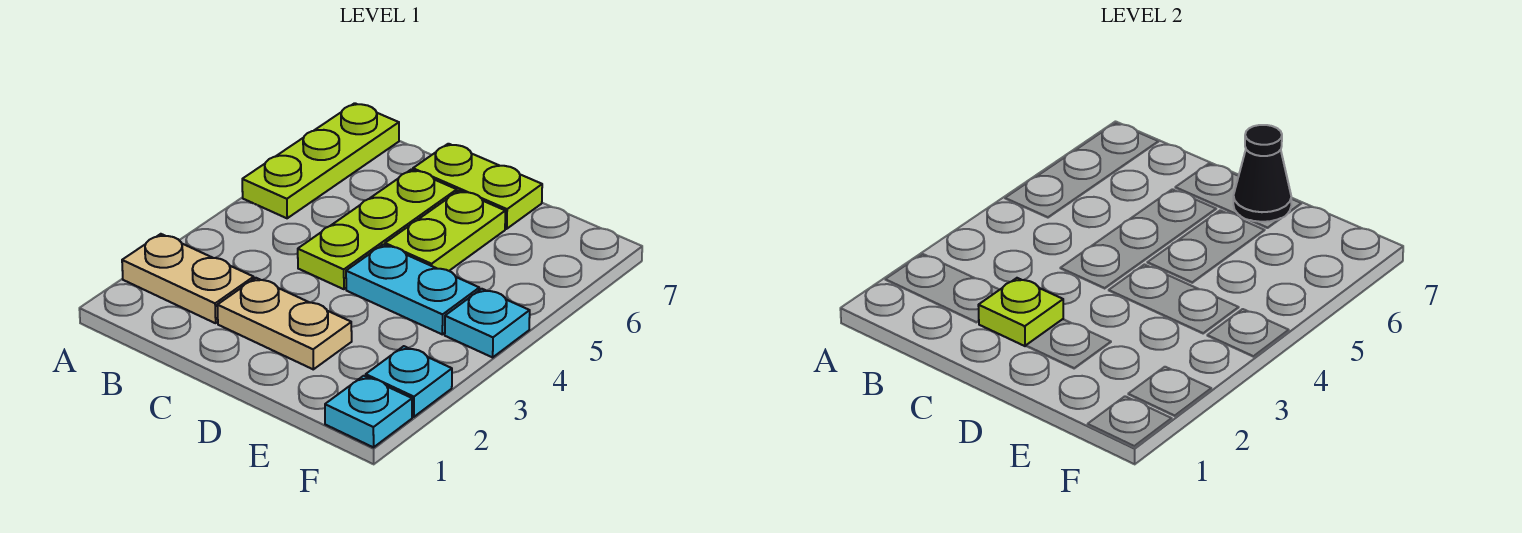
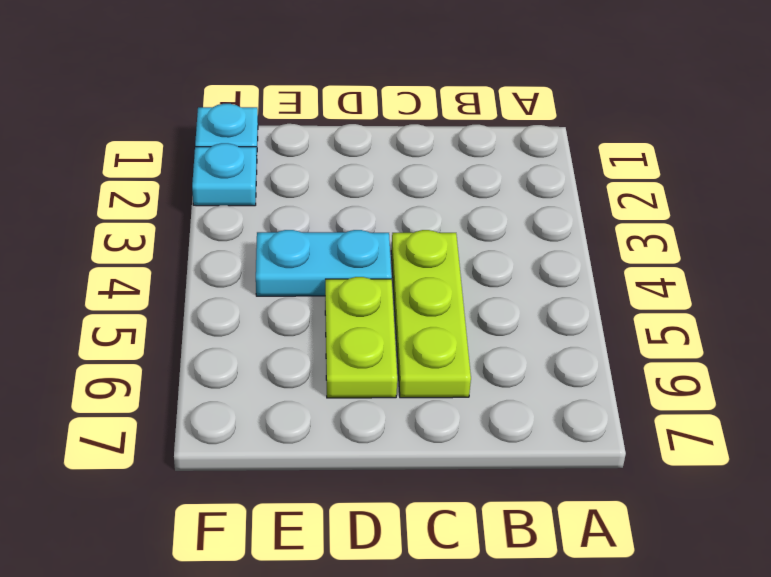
none -> tan plate A2:B2 level 1
none -> lime plate A5:A7 level 1
none -> tan plate C2:D2 level 1

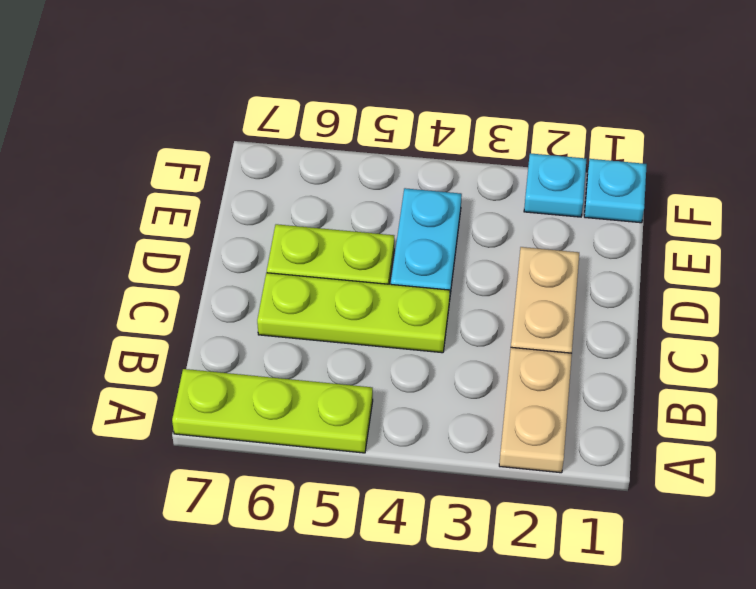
none -> lime plate C7:D7 level 1
none -> cyan plate F4 level 1
none -> lime plate C2 level 2

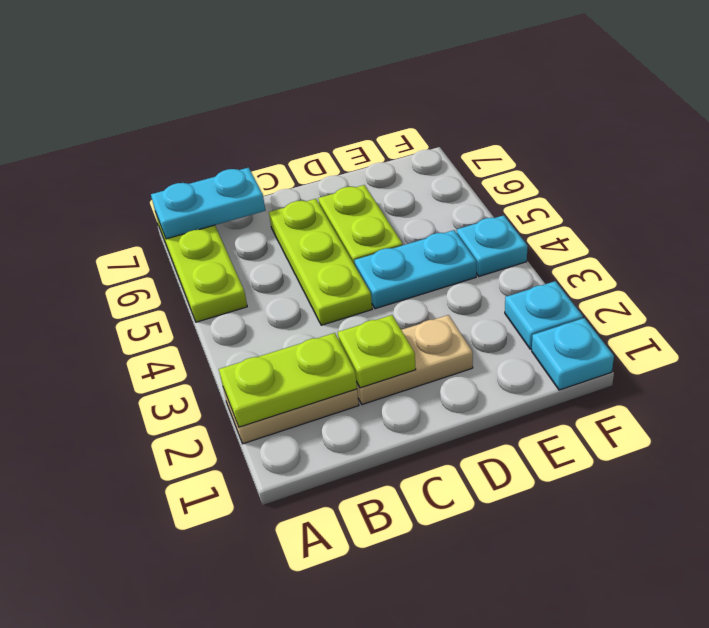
lime plate A2:B2 level 2 -> lime plate C7:D7 level 1
cyan plate A7:B7 level 2 -> none
none -> black cone D7 level 2

